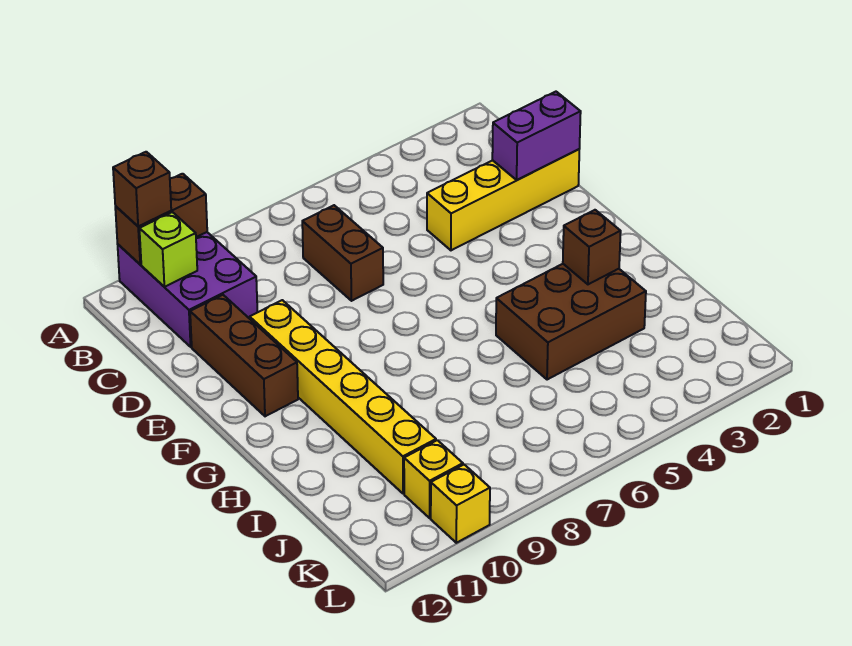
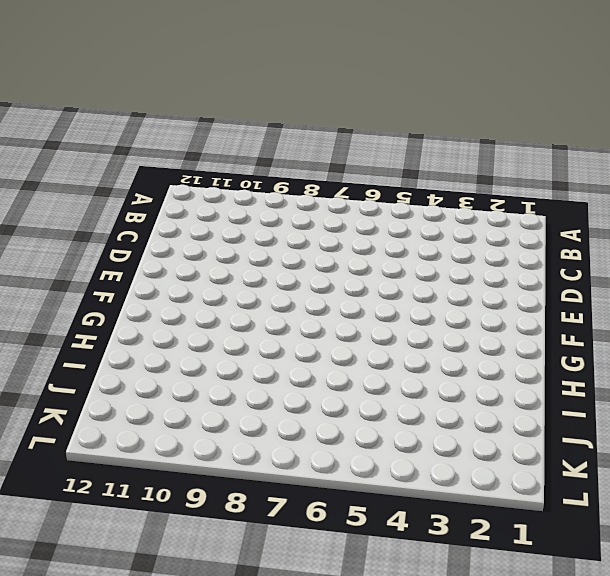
none -> purple brick A10:C11 level 1
none -> brown brick C7:D7 level 1
none -> yellow brick D1:D4 level 1

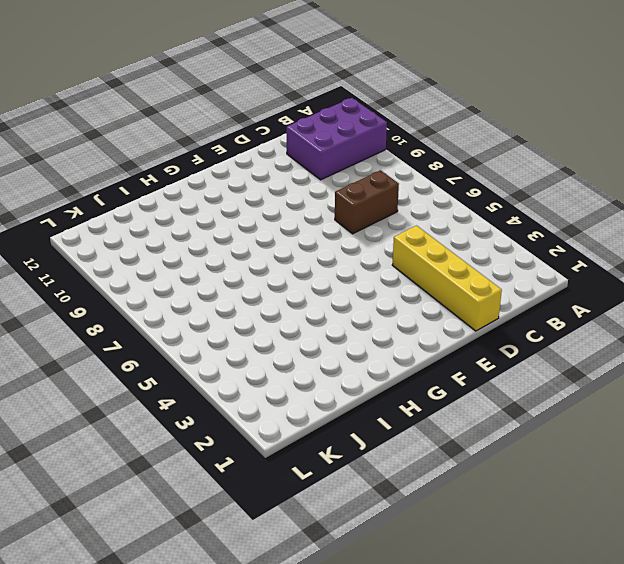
none -> brown brick D11:F11 level 1
none -> yellow brick E10:J10 level 1
none -> brown brick H3:I5 level 1

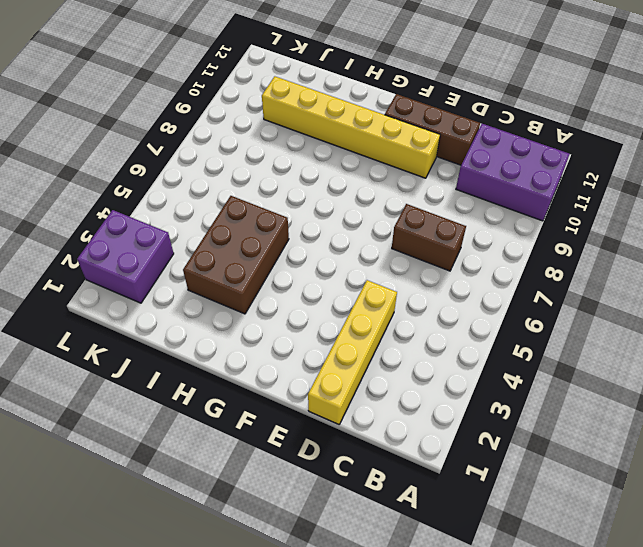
purple brick K2:L3 level 1 -> none
none -> yellow brick K10 level 1
none -> yellow brick L10 level 1
none -> brown brick A10:A11 level 2

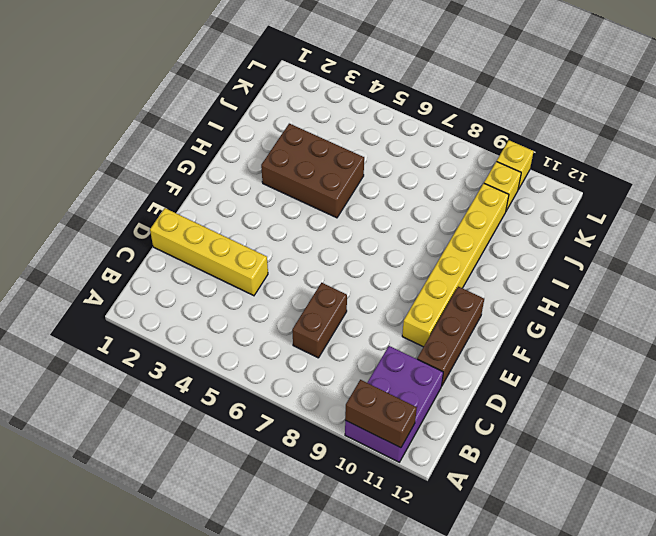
none -> lime brick B11 level 2
none -> purple brick D1:D2 level 2
none -> brown brick H3 level 2

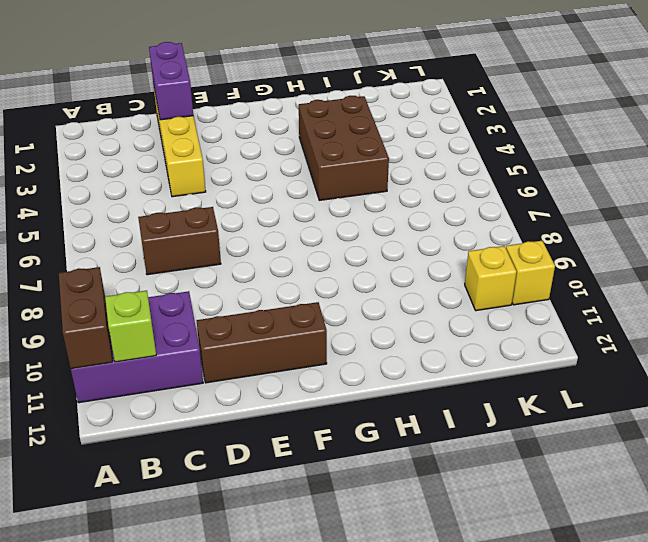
none -> yellow brick E10:J10 level 1
none -> brown brick H3 level 2
none -> brown brick A11 level 3

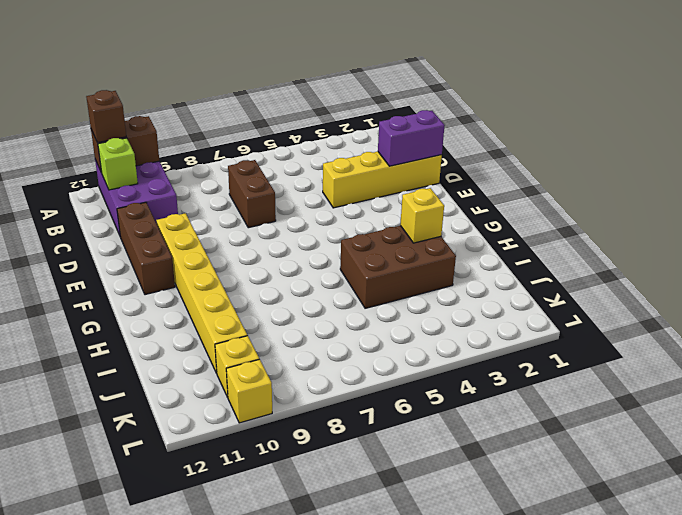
yellow brick H3 level 2 -> brown brick H3 level 2

